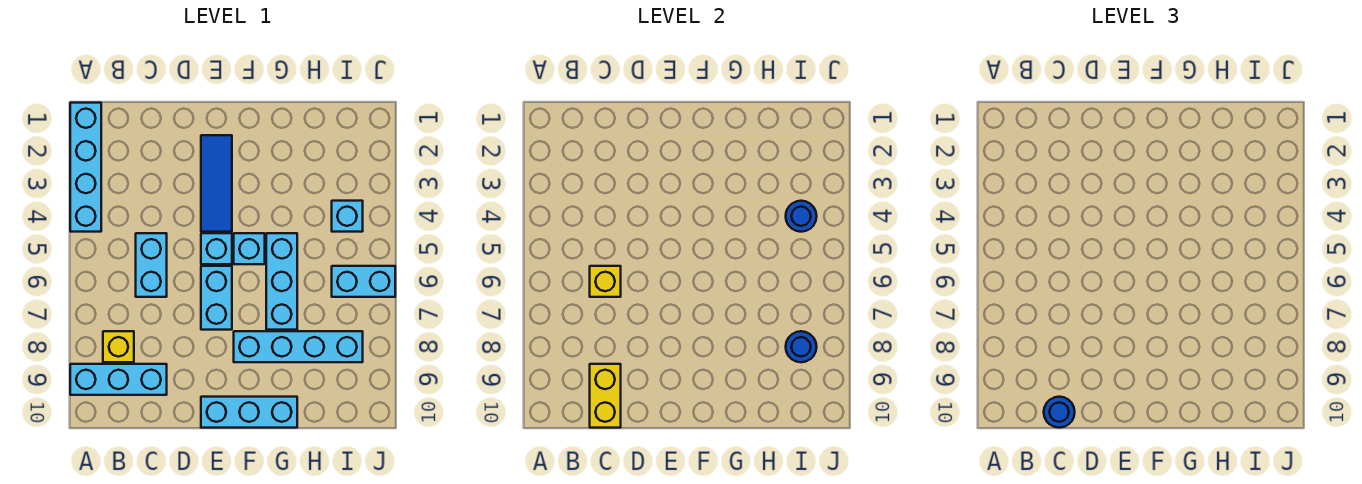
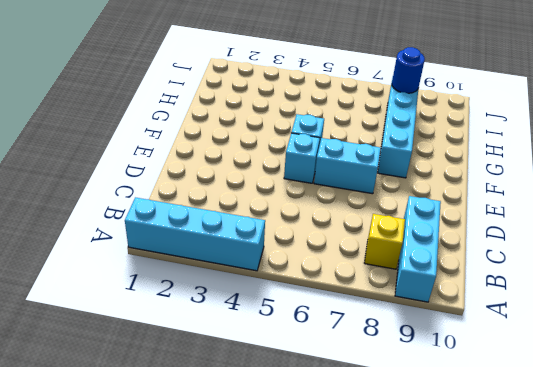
none -> cyan brick C5:C6 level 1
none -> blue tile E2:E4 level 1
none -> cyan brick E10:G10 level 1

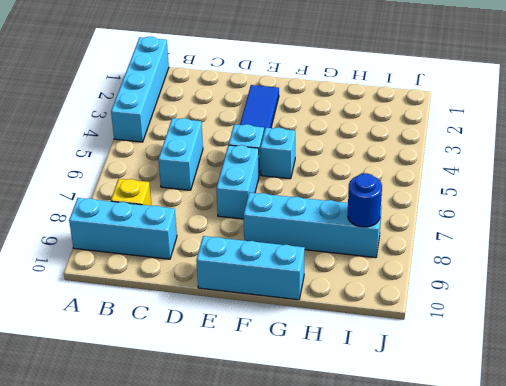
none -> cyan brick G5:G7 level 1
none -> cyan brick I4 level 1
none -> cyan brick I6:J6 level 1

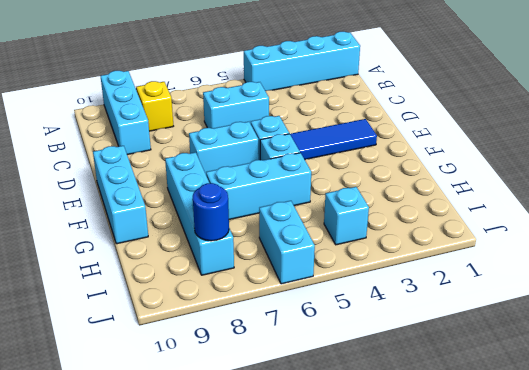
none -> yellow brick C6 level 2
none -> yellow brick C9:C10 level 2
none -> blue round brick I4 level 2

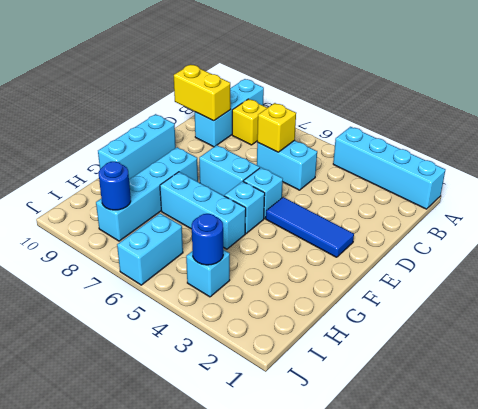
none -> blue round brick C10 level 3

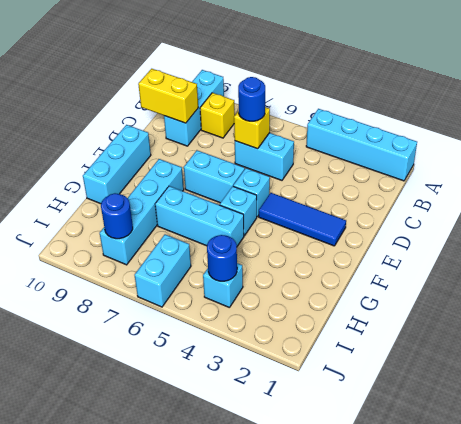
blue round brick C6 level 3 -> blue round brick C10 level 3

